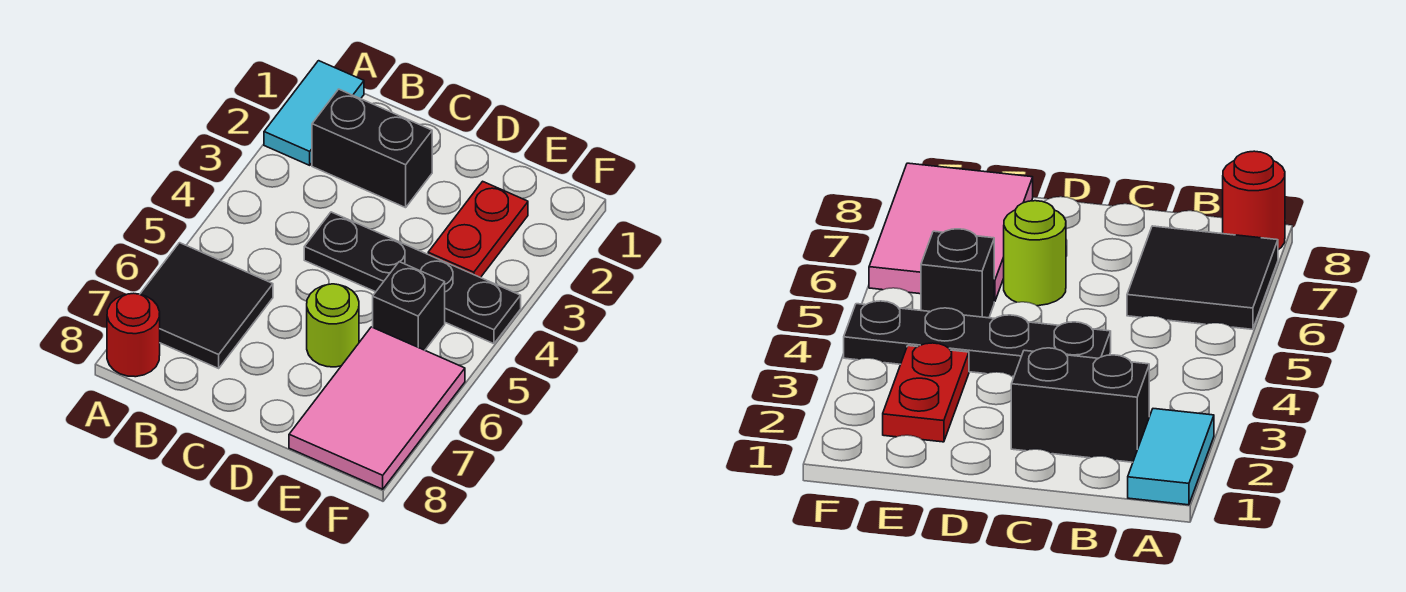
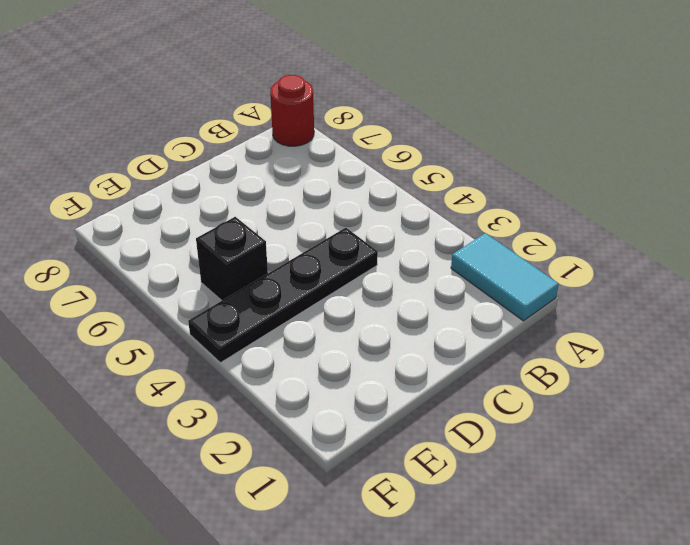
none -> black tile A6:B7 level 1
none -> black brick B2:C2 level 1

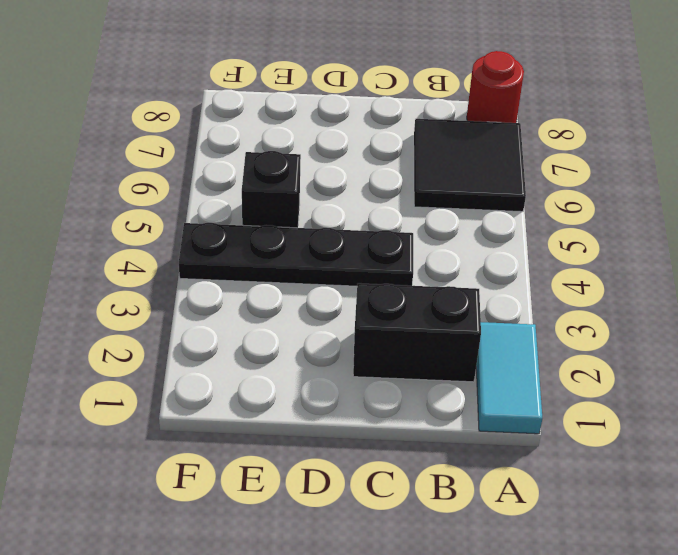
none -> lime round brick D6 level 1
none -> red plate E2:E3 level 1

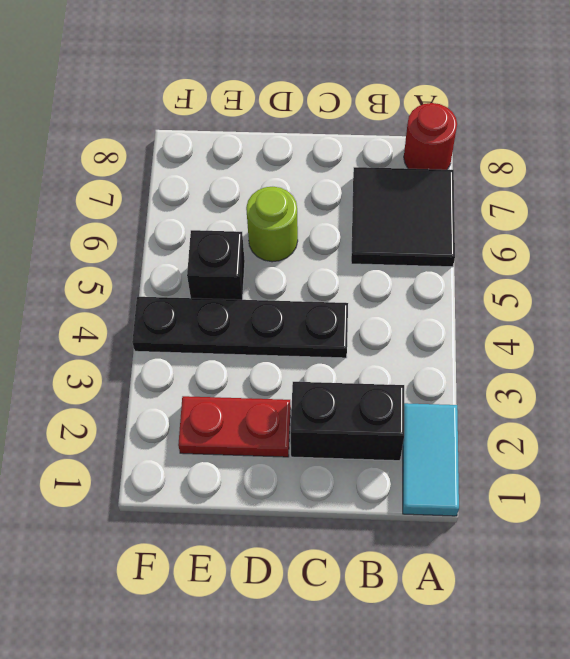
red plate D2:E2 level 1 -> red plate E2:E3 level 1
none -> pink tile E6:F8 level 1

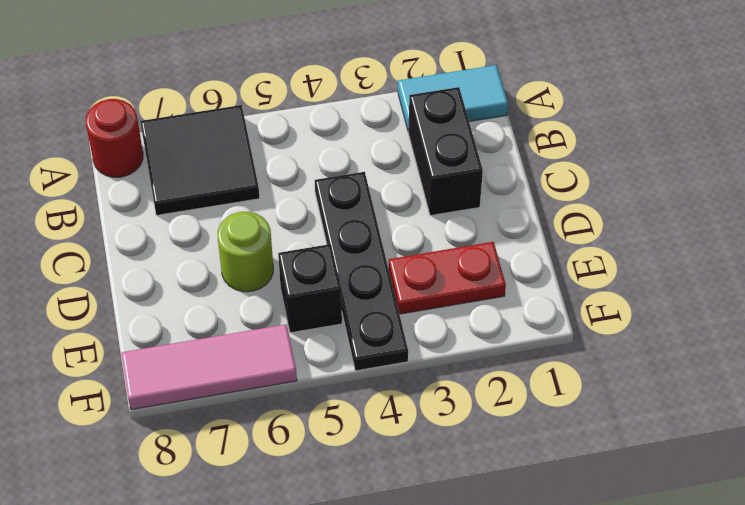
pink tile F6:F8 level 1 -> pink tile E6:F8 level 1

